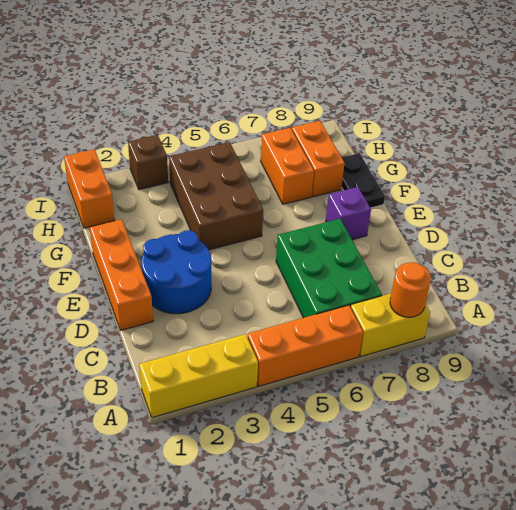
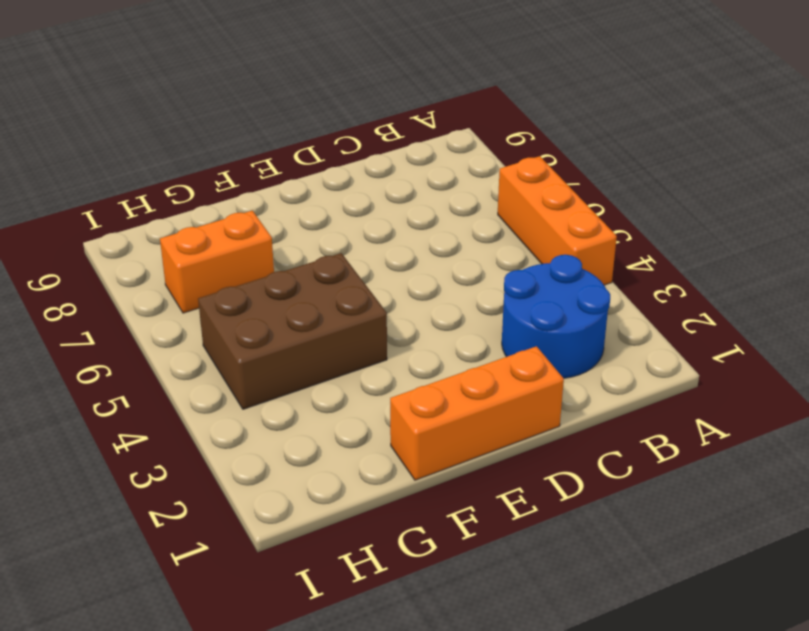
blue round brick B2:C3 level 1 -> blue round brick D2:E3 level 1
none -> yellow brick A1:A3 level 1
none -> yellow brick A7:A8 level 1
none -> green brick B6:D7 level 1

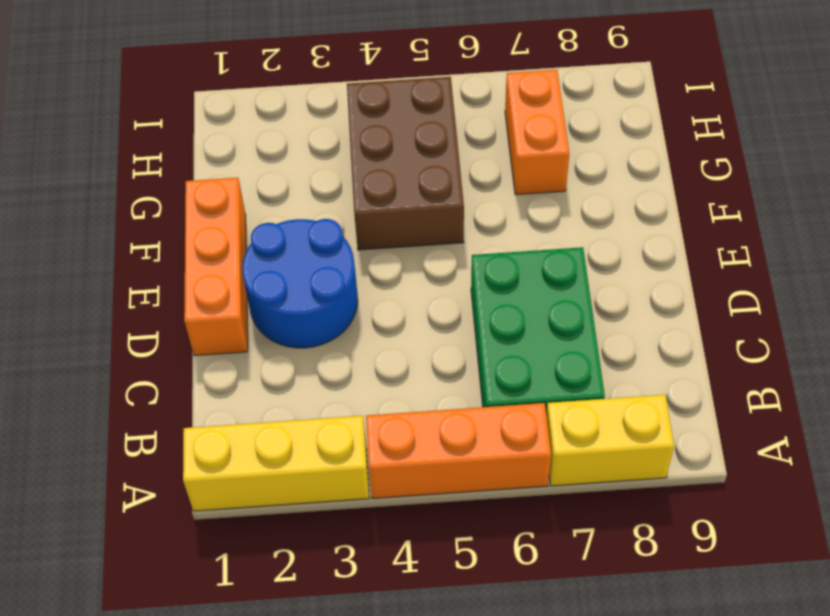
none -> purple brick E8 level 1
none -> black plate F9:G9 level 1
none -> orange brick G8:H8 level 1

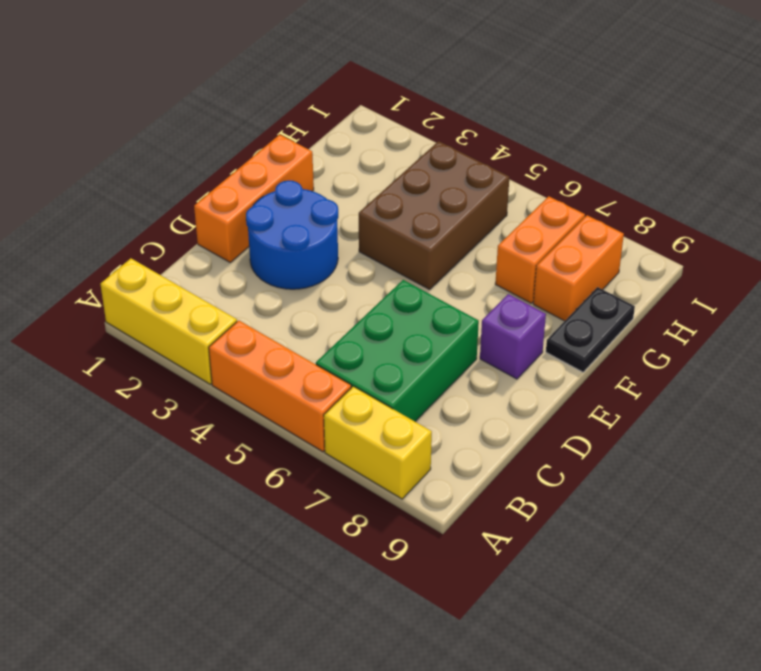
none -> orange brick H1:I1 level 1
none -> brown brick I3 level 1
none -> orange round brick A8 level 2

